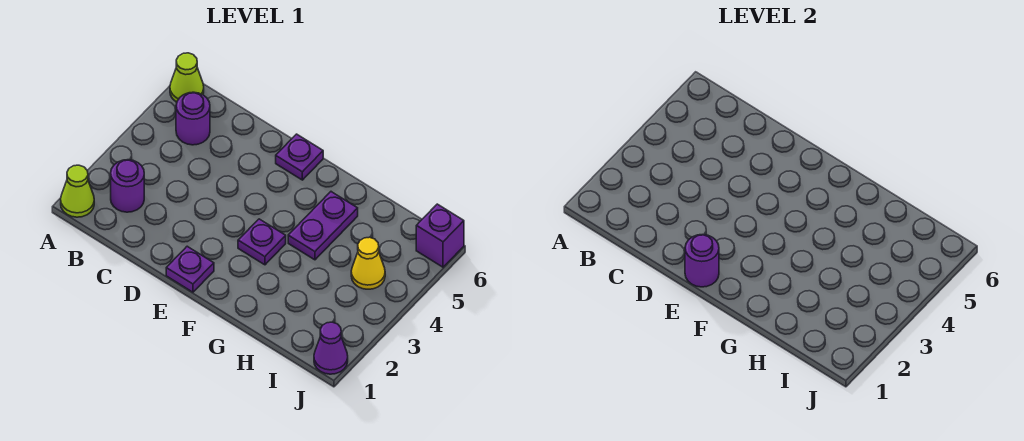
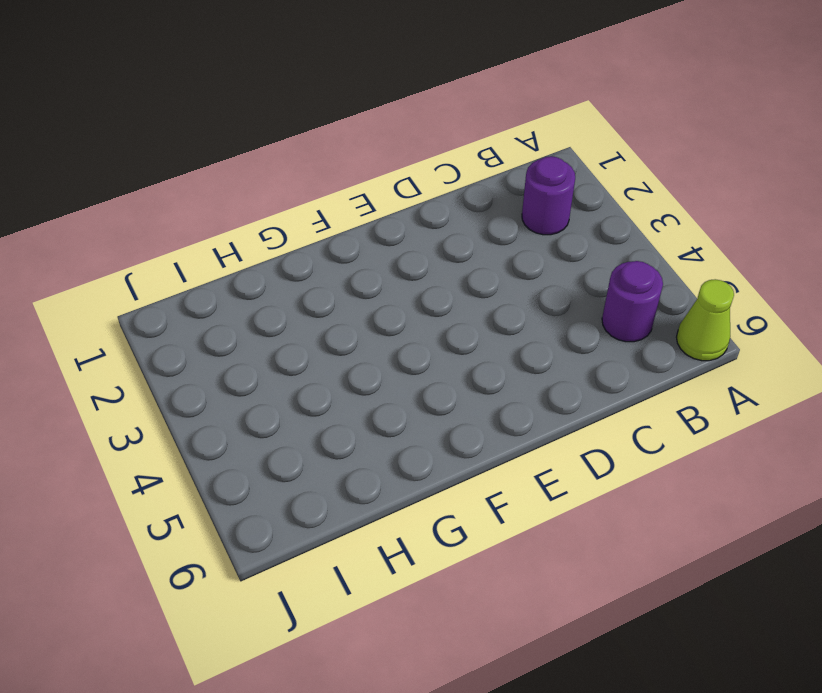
none -> lime cone A1 level 1
none -> purple plate E1 level 1
none -> purple plate E6 level 1

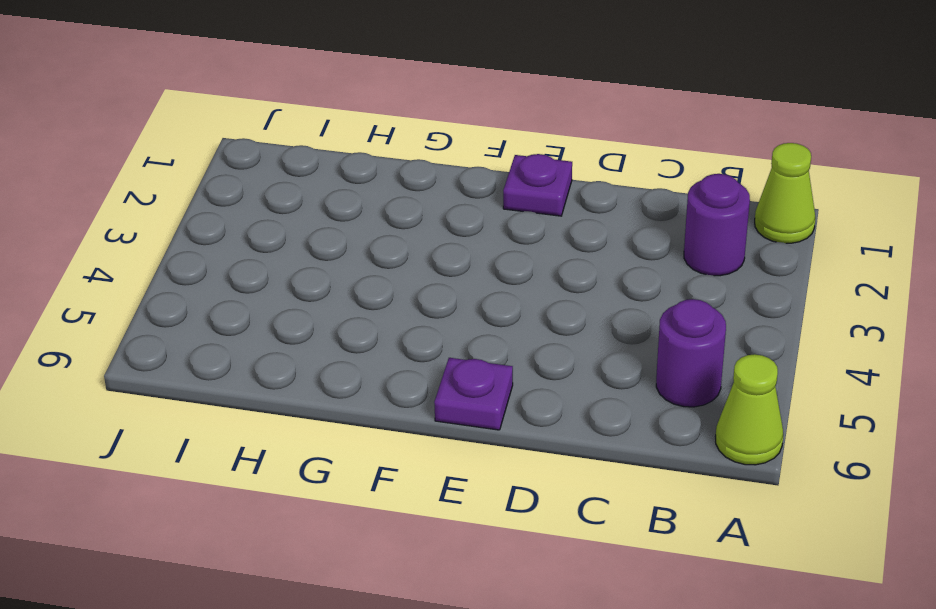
none -> purple plate F3 level 1
none -> purple plate G4:G5 level 1
none -> yellow cone I4 level 1

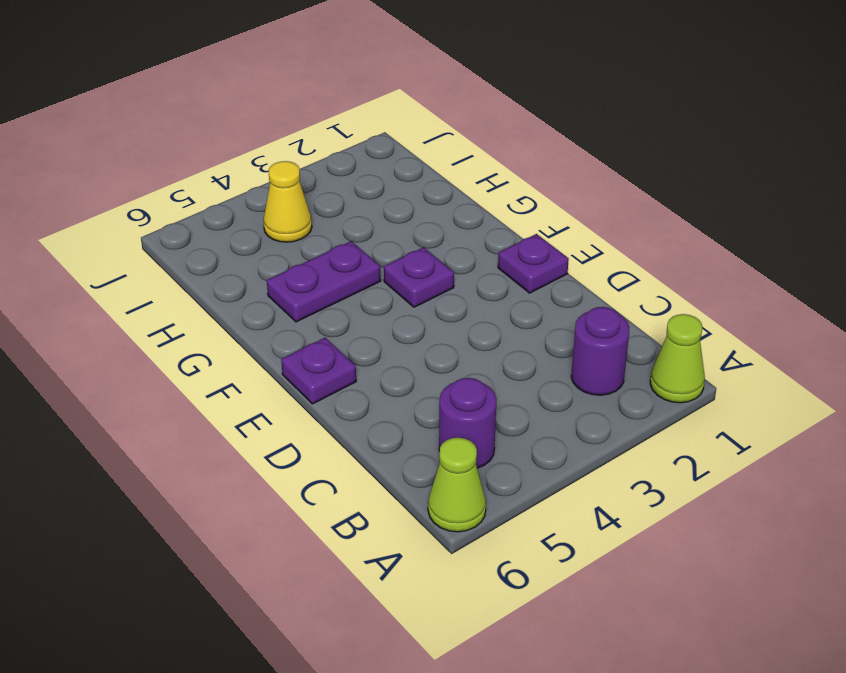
none -> purple cone J1 level 1
none -> purple brick J6 level 1
none -> purple round brick E1 level 2

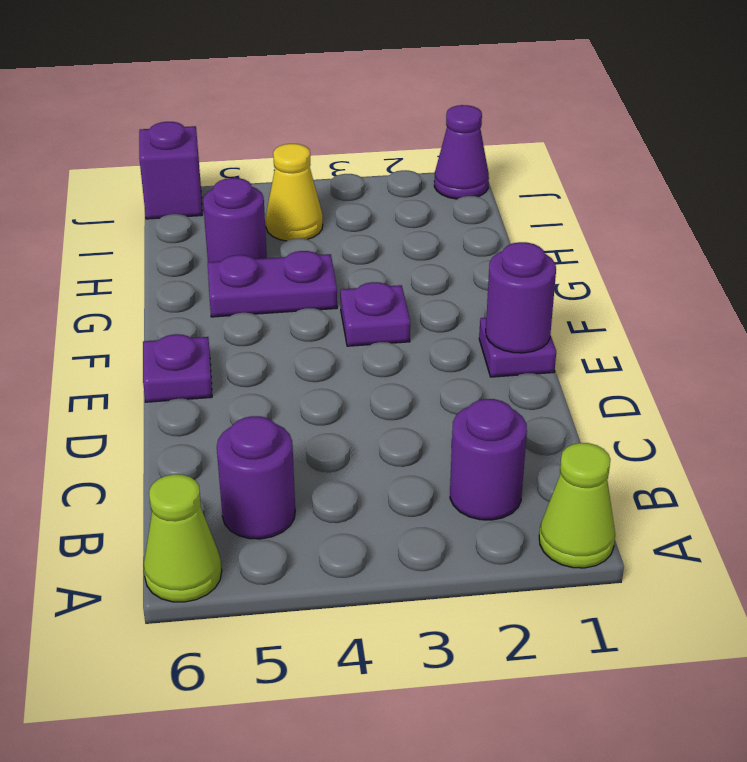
purple round brick H5 level 1 -> none

